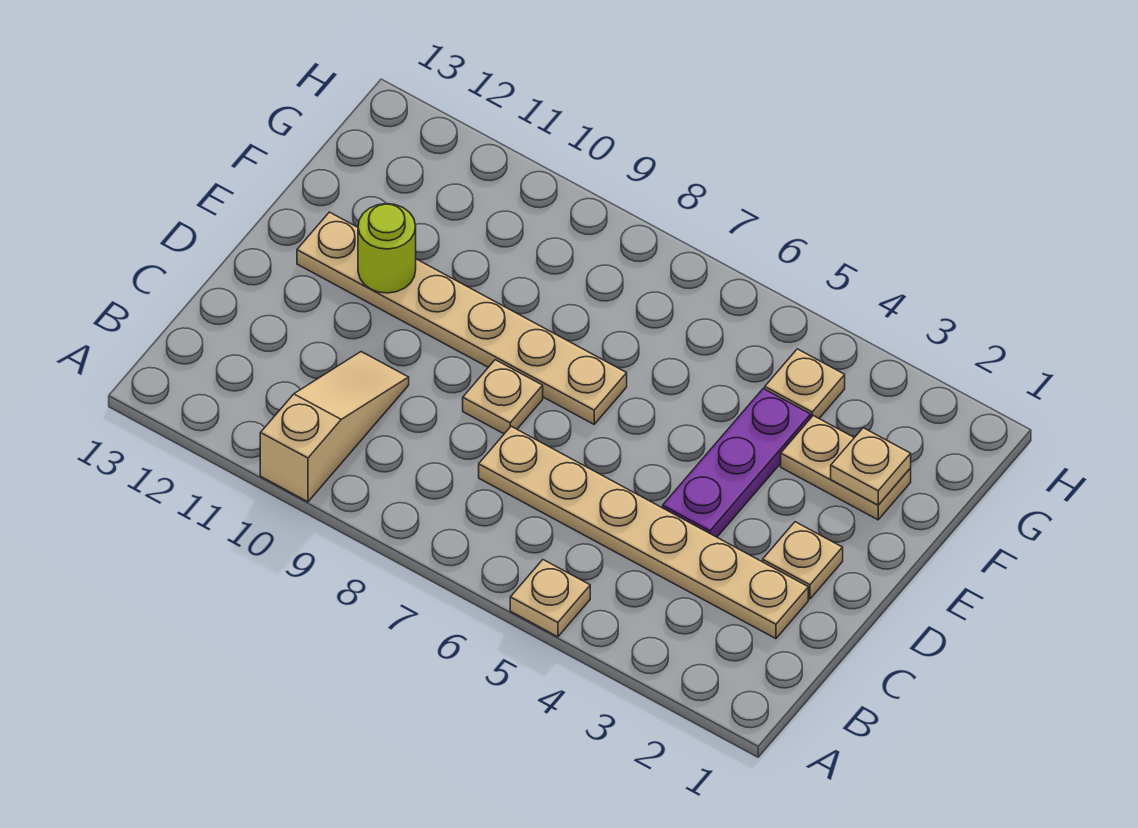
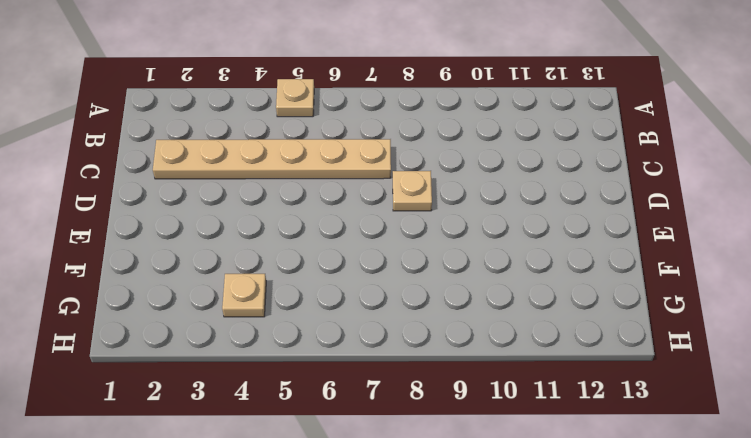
none -> tan slope A10:C10 level 1 top A
none -> tan plate D2 level 1

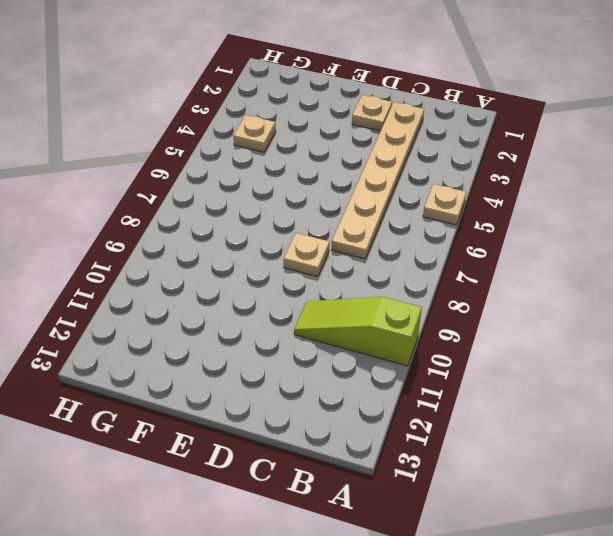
lime slope A10:C10 level 1 top A -> tan slope A10:C10 level 1 top A
none -> purple plate D4:F4 level 1
none -> tan plate E7:E12 level 1

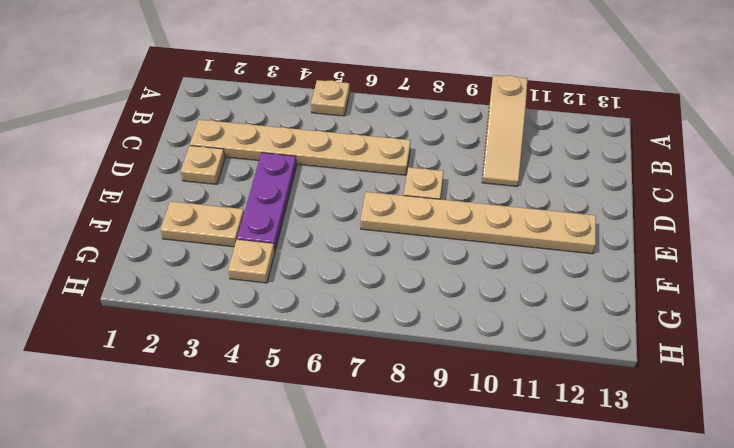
none -> lime round brick E11 level 2
none -> tan plate F2 level 2

